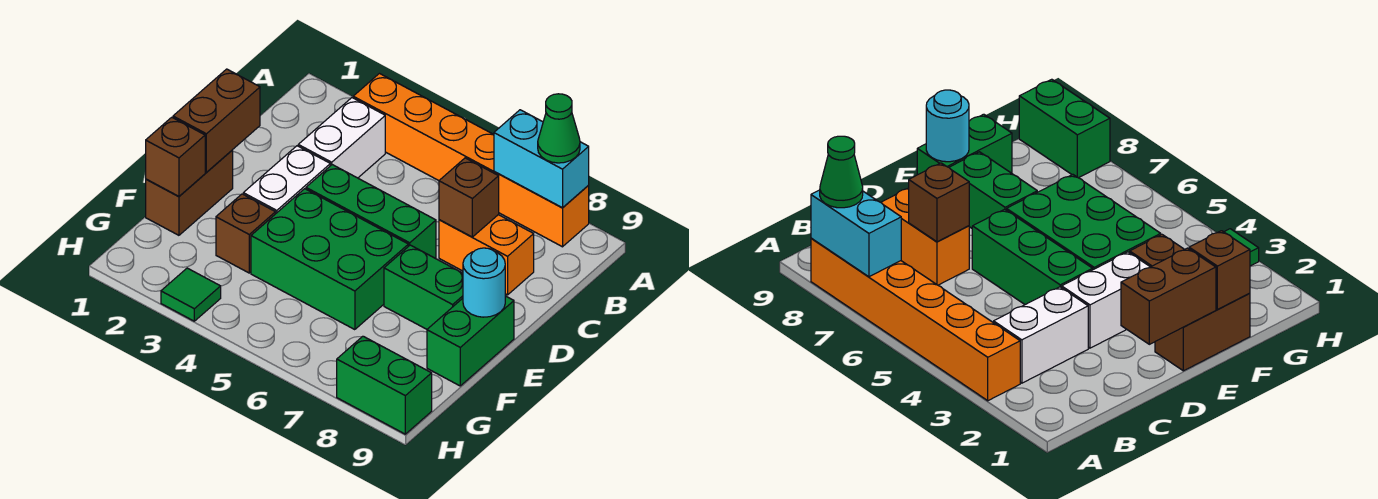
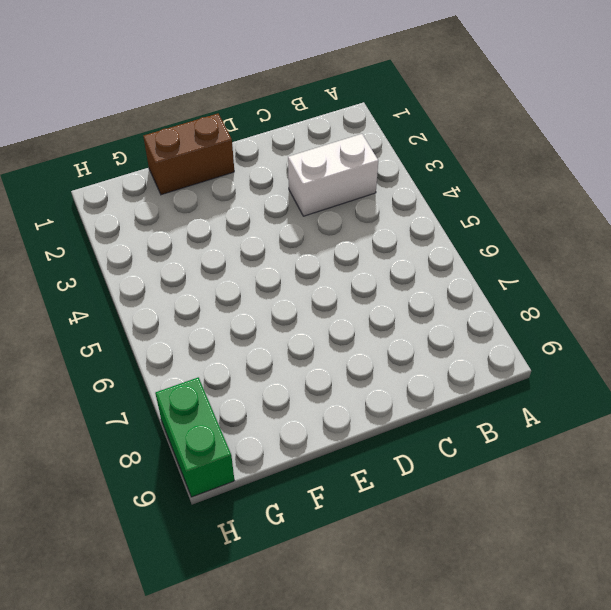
none -> orange brick A3:A8 level 1
none -> orange brick C7:C8 level 1
none -> white brick D3:E3 level 1

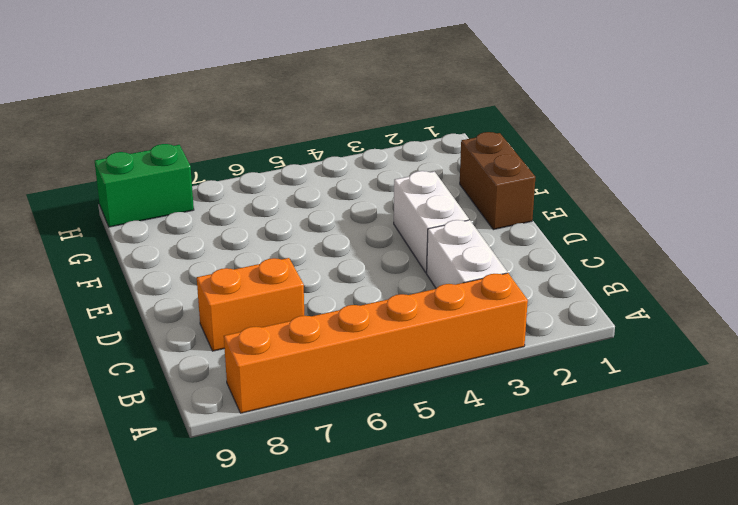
none -> green brick D4:D6 level 1
none -> green brick E4:F6 level 1
none -> green brick E7:E8 level 1

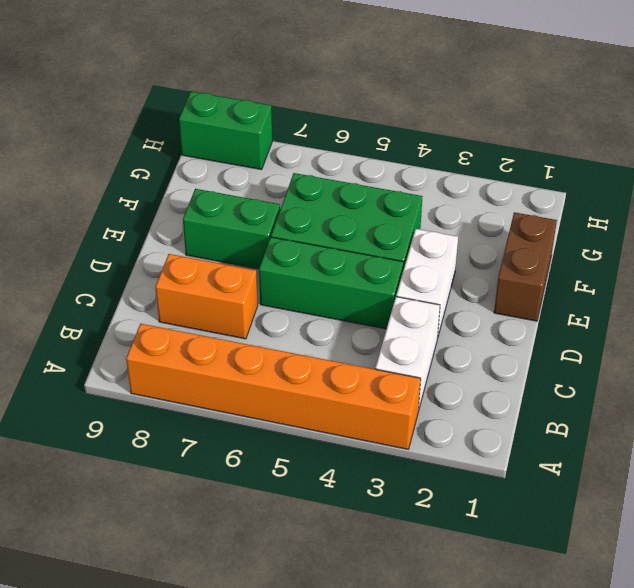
none -> green brick E9:F9 level 1
none -> brown brick F3 level 1
none -> green tile H3 level 1

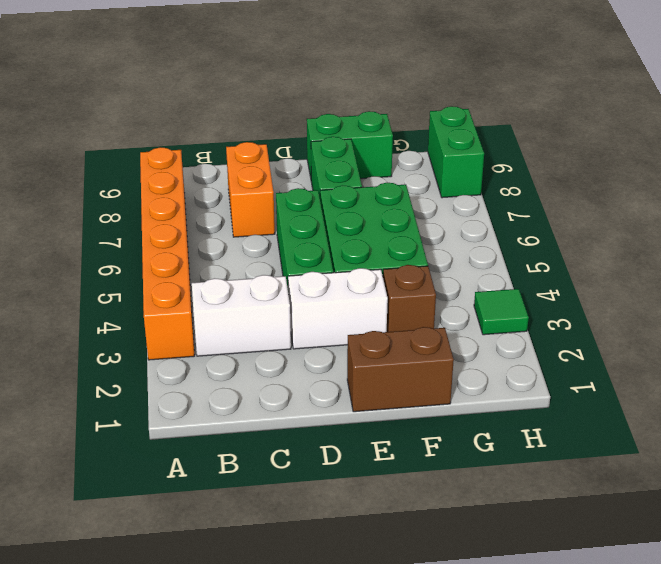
none -> cyan brick A7:A8 level 2
none -> brown brick C7 level 2
none -> brown brick D1:E1 level 2

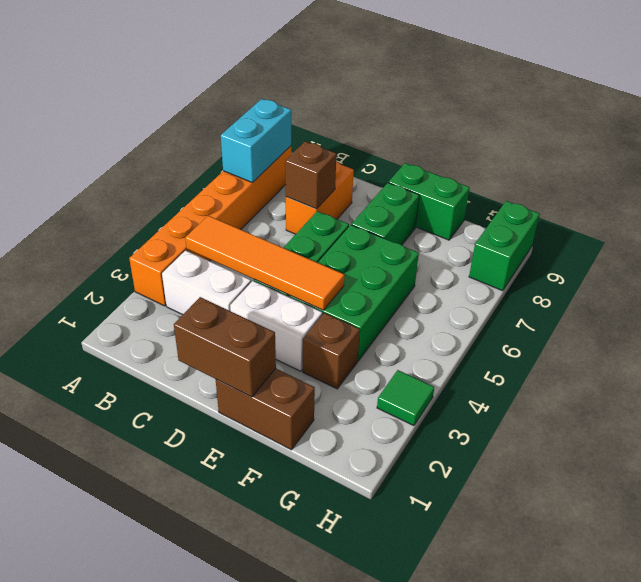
orange tile B4:E4 level 2 -> none
none -> cyan round brick E9 level 2
none -> brown brick F1 level 2
none -> green cone A8 level 3

